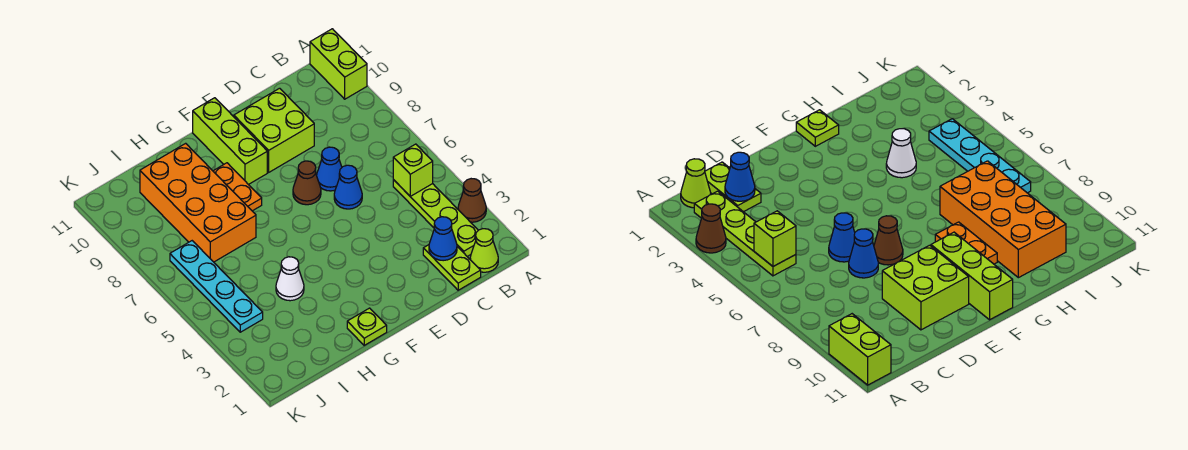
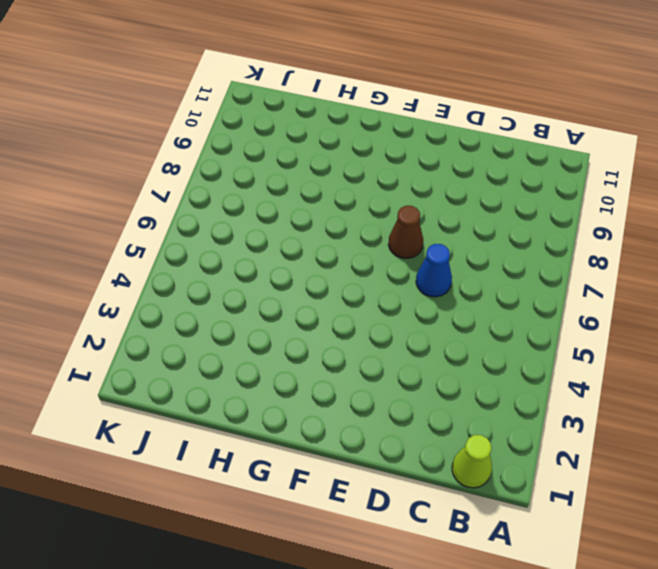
none -> brown cone A3 level 1
none -> lime brick A10:A11 level 1
none -> lime plate B2:B5 level 1

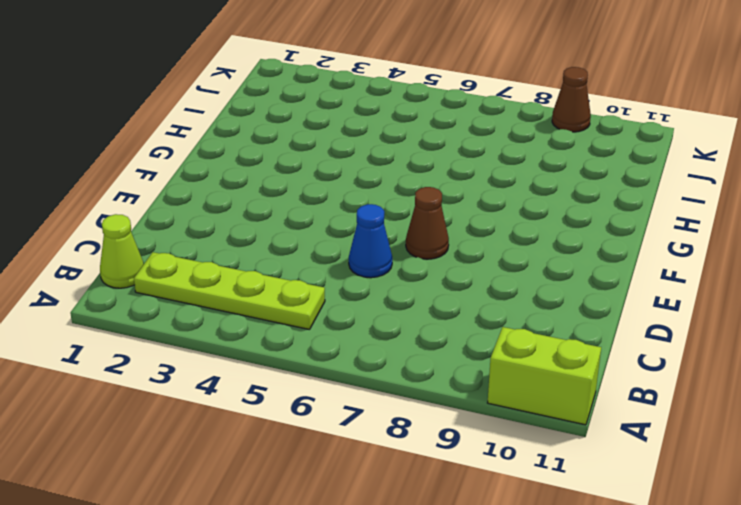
brown cone K9 level 1 -> brown cone A3 level 1
none -> lime plate C1:C2 level 1
none -> blue cone D7 level 1
none -> lime brick D9:E10 level 1

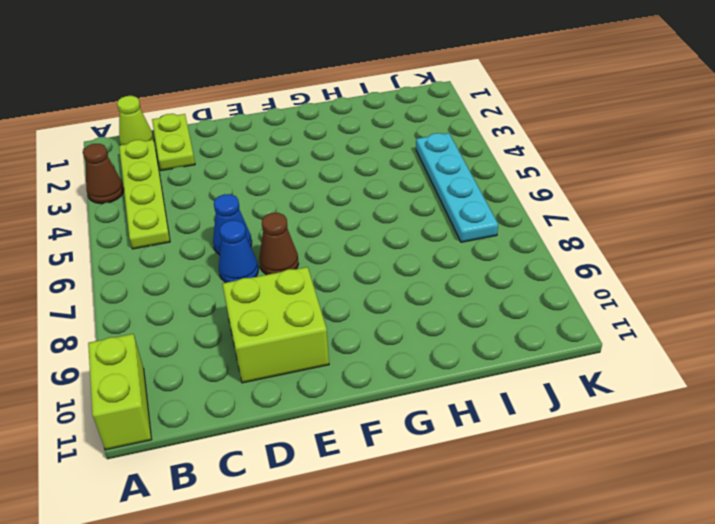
none -> lime brick F9:F11 level 1
none -> lime plate G1 level 1
none -> orange plate G8:G9 level 1

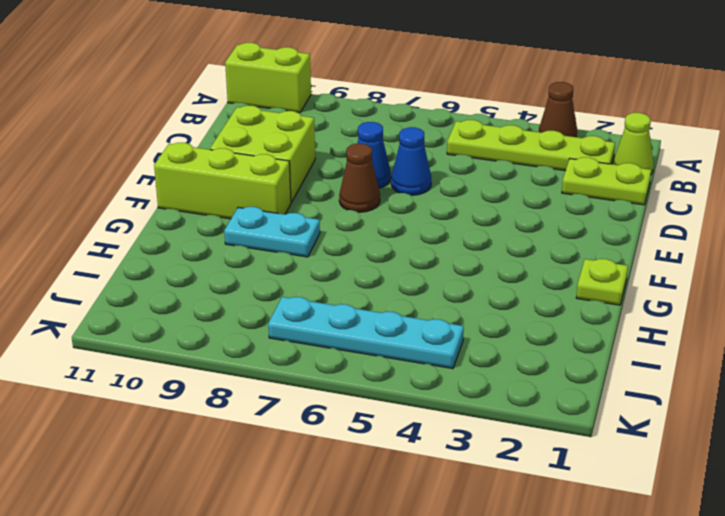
cyan plate G8:G9 level 1 -> orange plate G8:G9 level 1
none -> white cone H4 level 1
none -> orange brick H7:I10 level 1
none -> lime brick B5 level 2

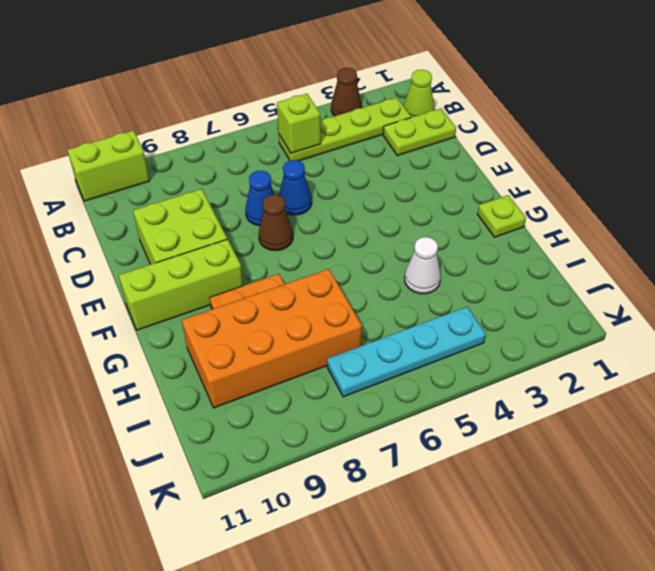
none -> blue cone C2 level 2

